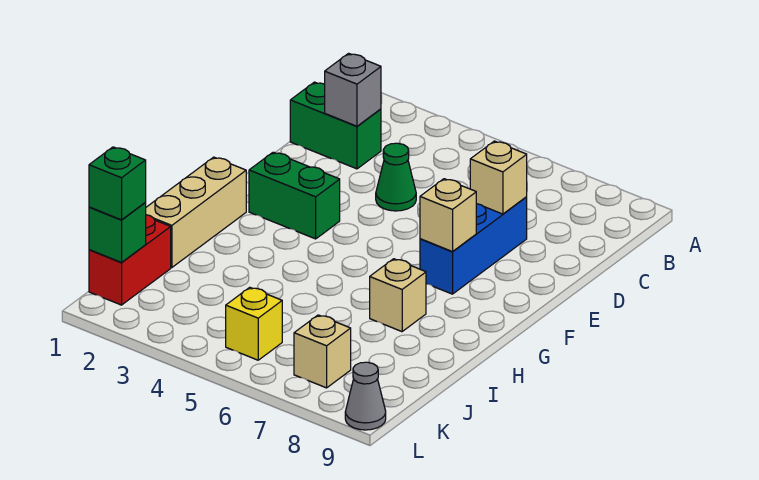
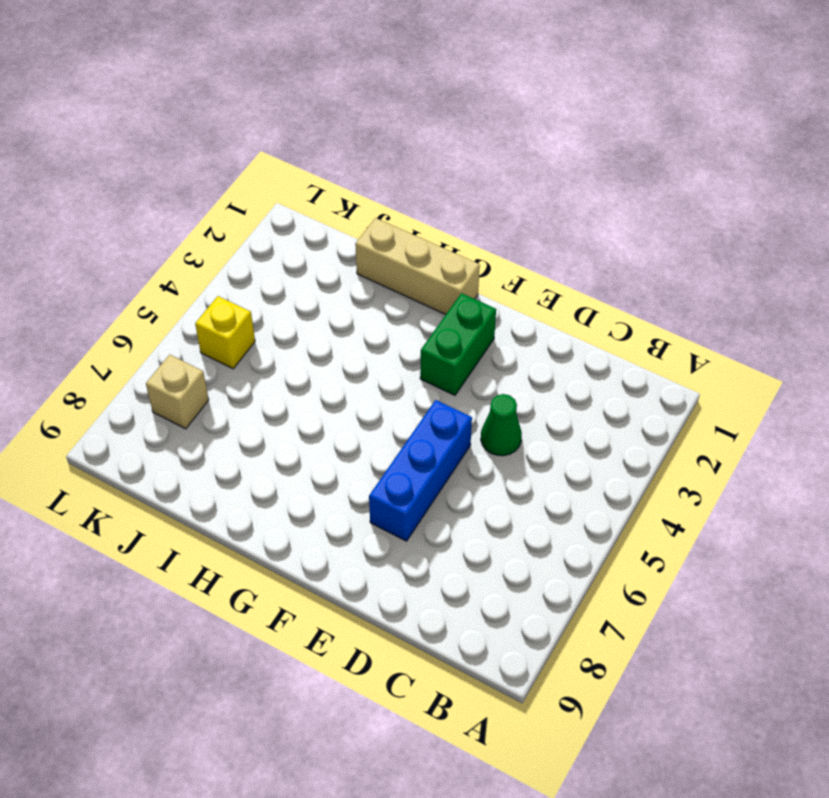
blue brick E5:E7 level 1 -> blue brick D7:F7 level 1
none -> green brick C1:C2 level 1
none -> tan brick H7 level 1
none -> red brick J1:K1 level 1

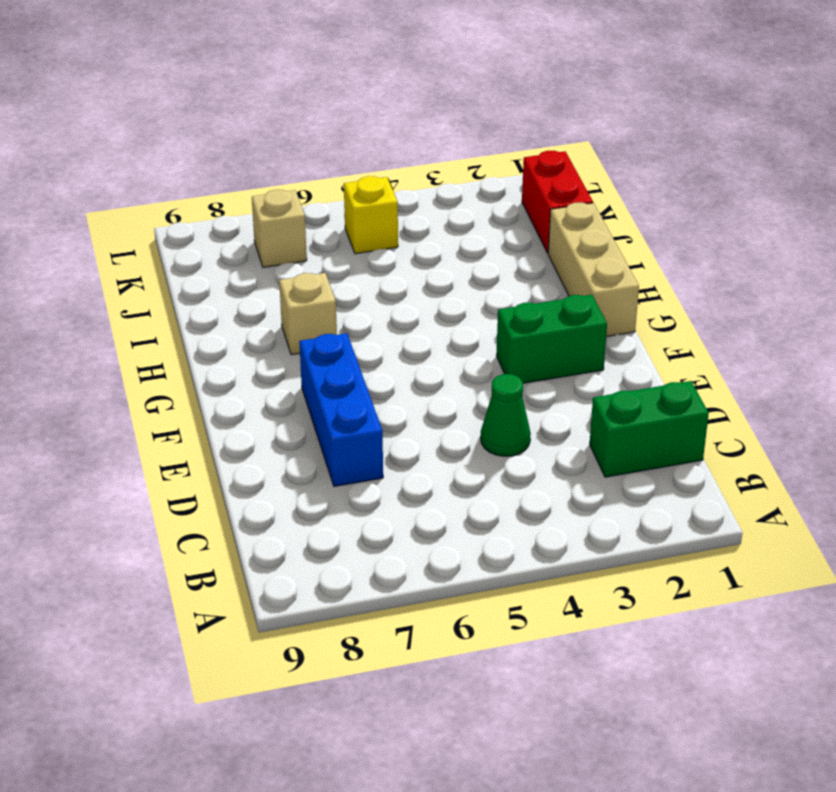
none -> grey cone L9 level 1
none -> grey brick C2 level 2
none -> tan brick D7 level 2

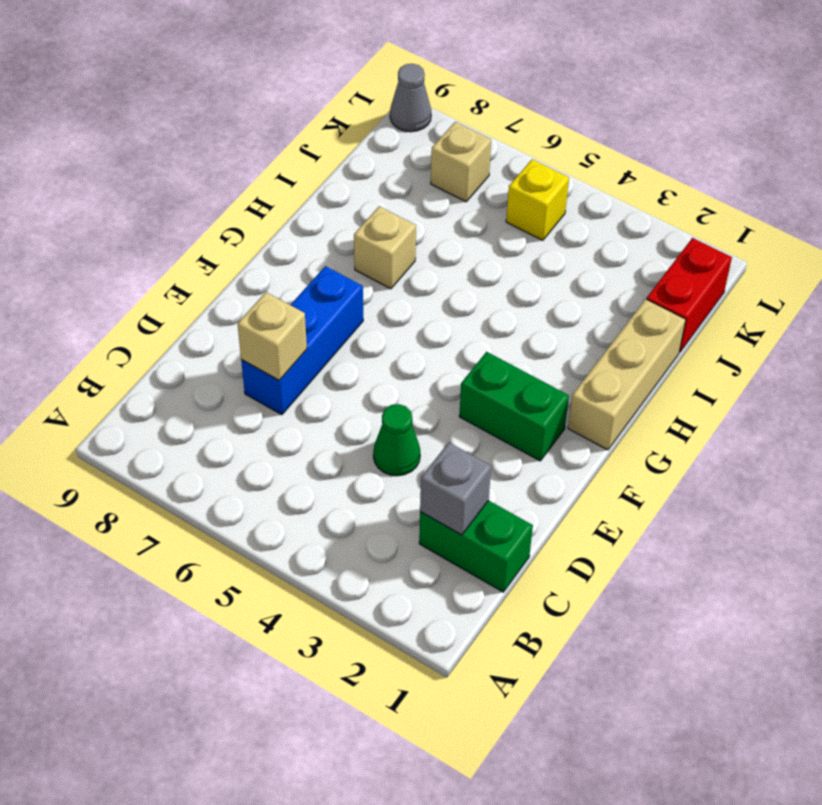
none -> tan brick F7 level 2
none -> green brick K1 level 2
none -> green brick K1 level 3

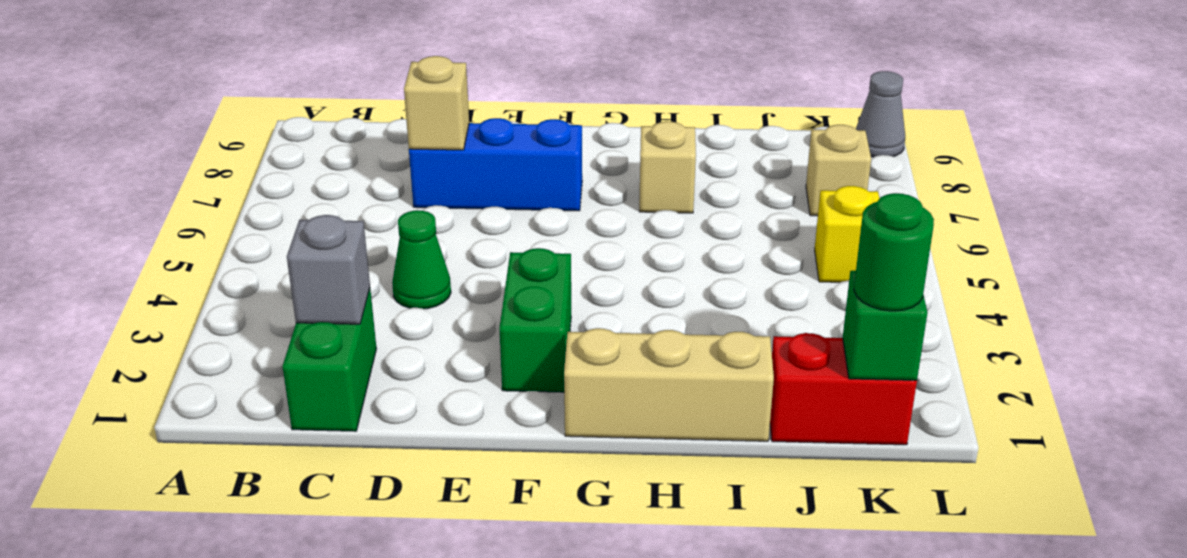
green round brick K1 level 3 -> green brick K1 level 3
none -> tan brick F7 level 2

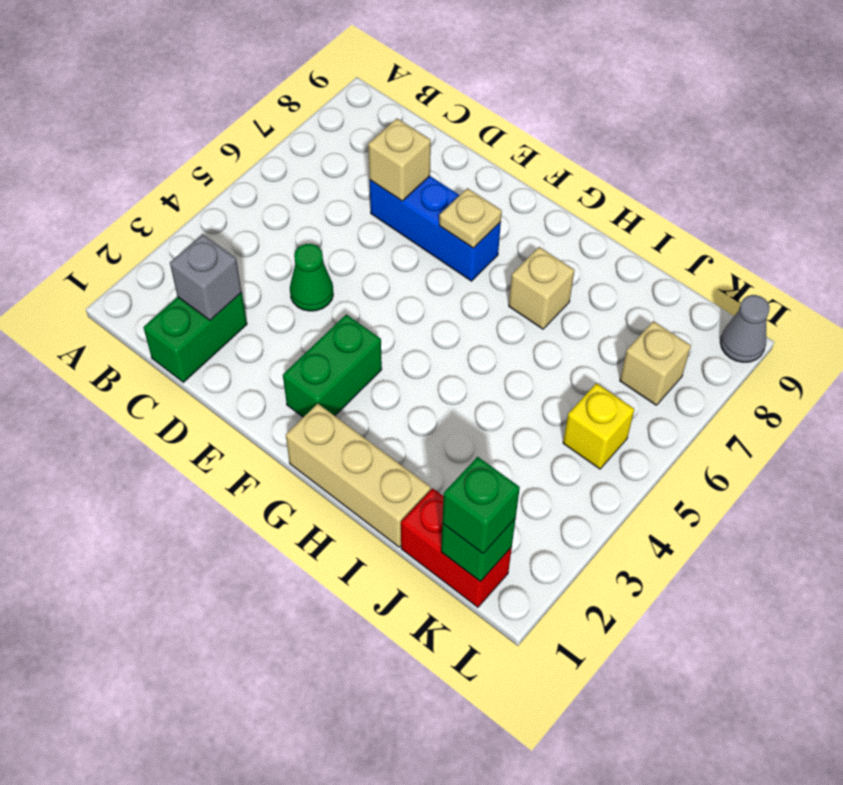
tan plate F7 level 2 -> tan brick F7 level 2

